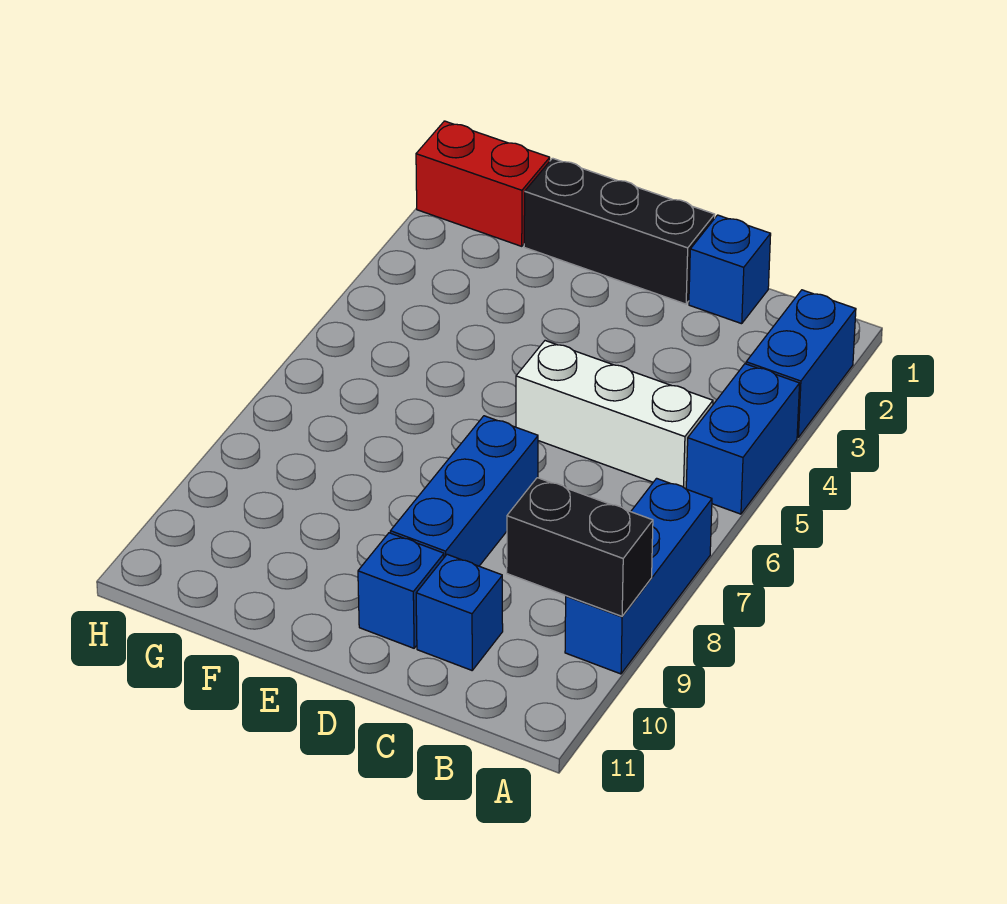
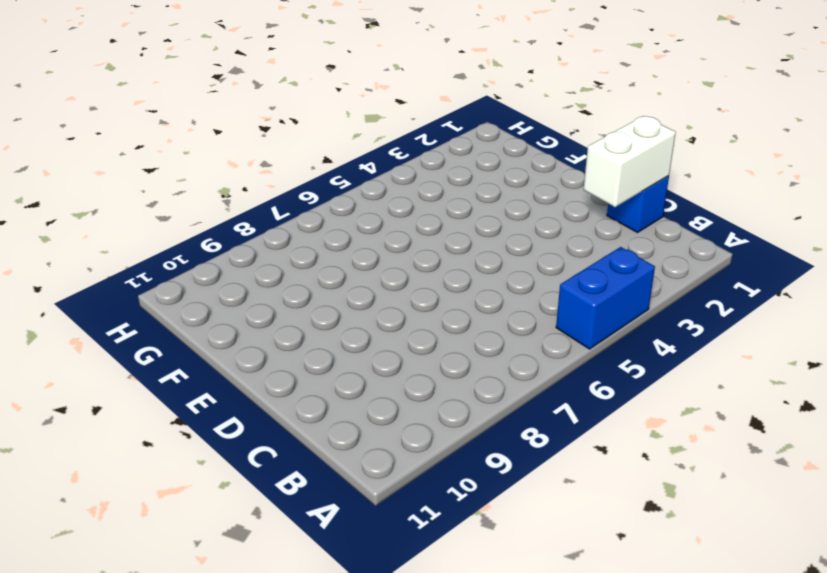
white brick C1:C2 level 2 -> none
none -> blue brick A2:A3 level 1
none -> blue brick A7:A9 level 1

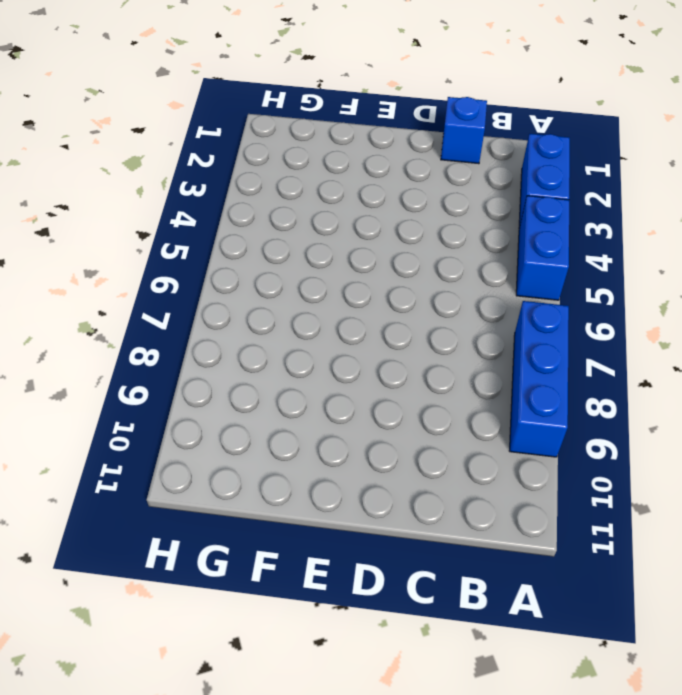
none -> white brick B5:D5 level 1
none -> blue brick C10 level 1

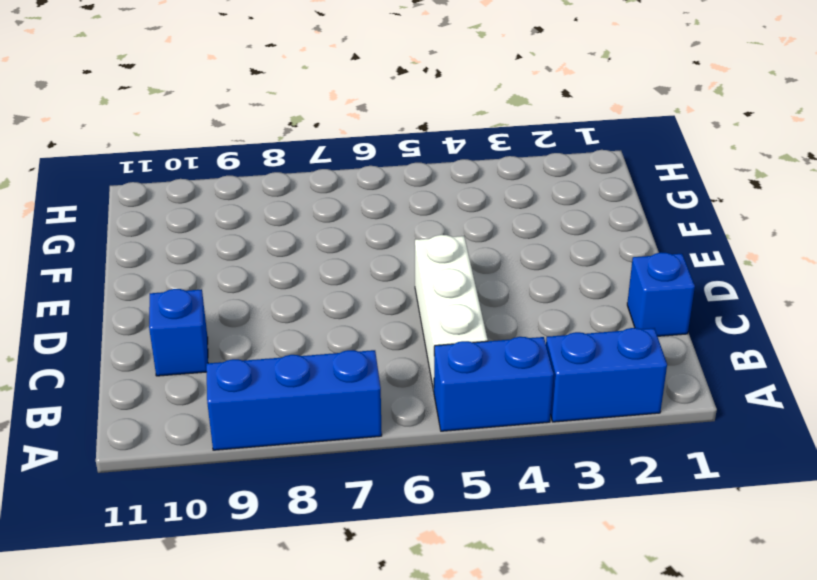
none -> black brick D1:F1 level 1
none -> blue brick D7:D9 level 1

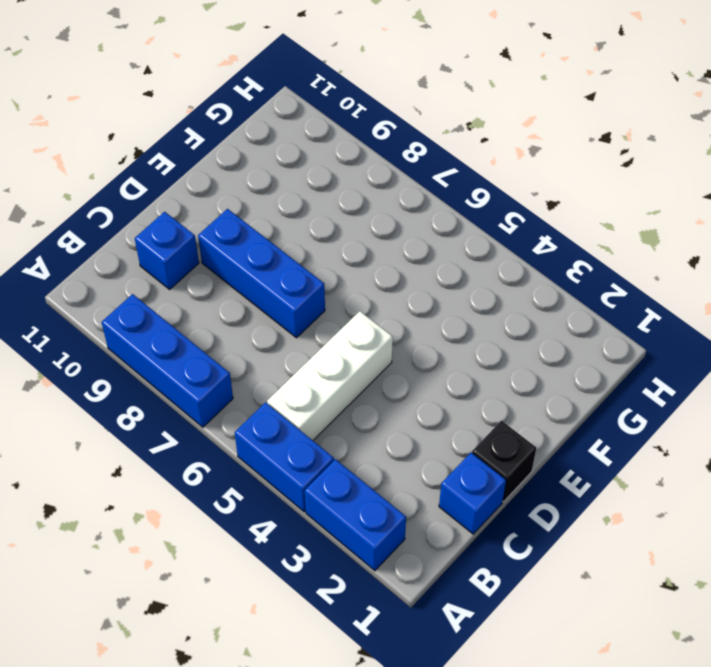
black brick D1 level 1 -> black brick D1:F1 level 1
none -> blue brick D10 level 1
none -> red brick G1:H1 level 1

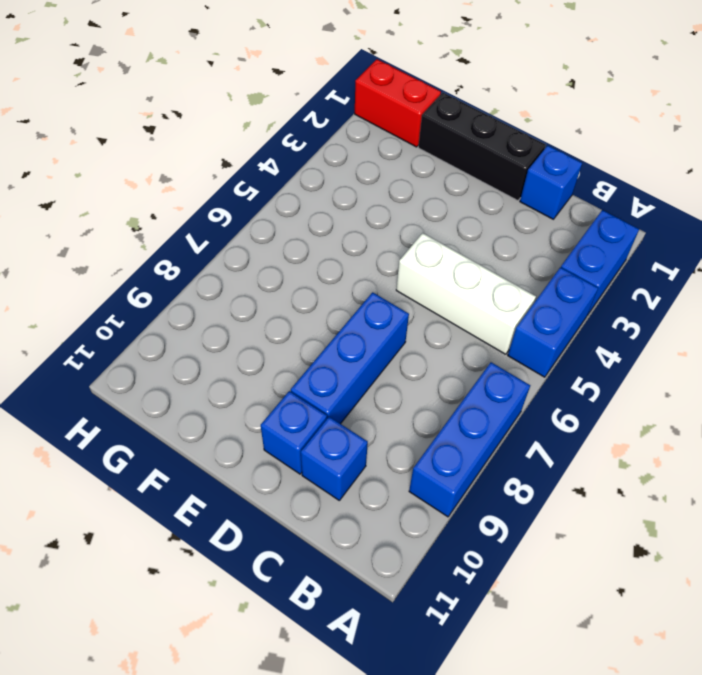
none -> black brick A9:B9 level 2

